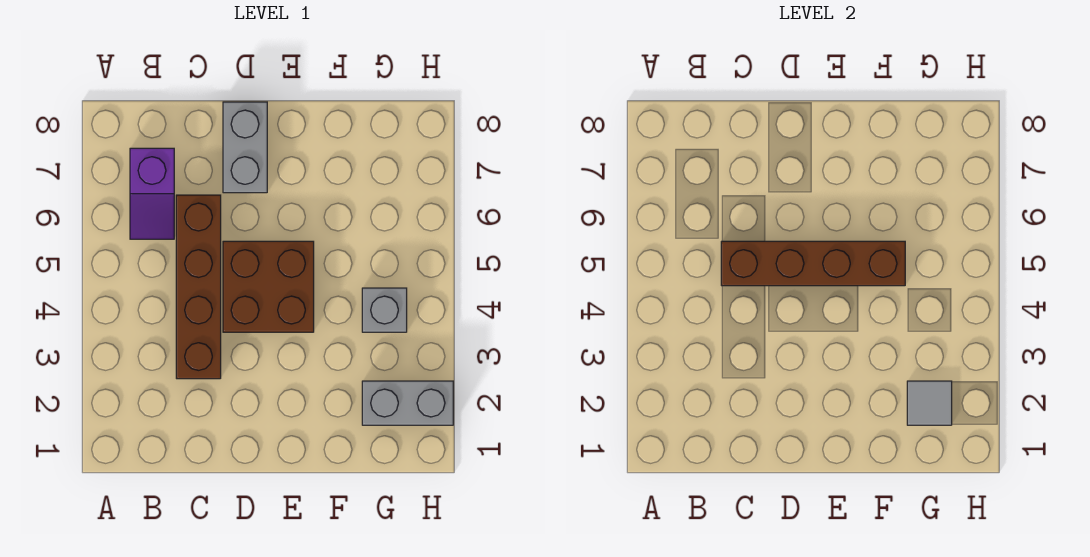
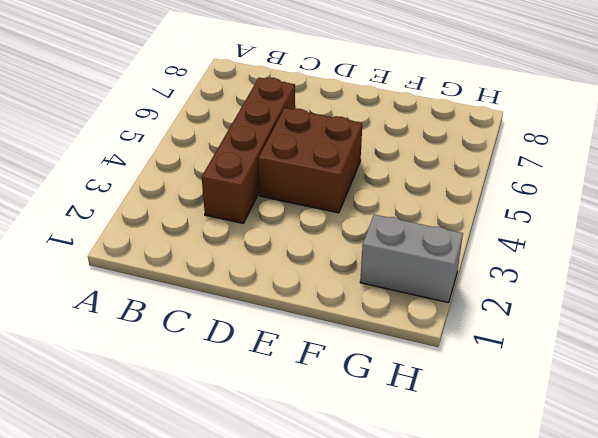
none -> purple slope B6:B7 level 1 top 7
none -> grey brick D7:D8 level 1

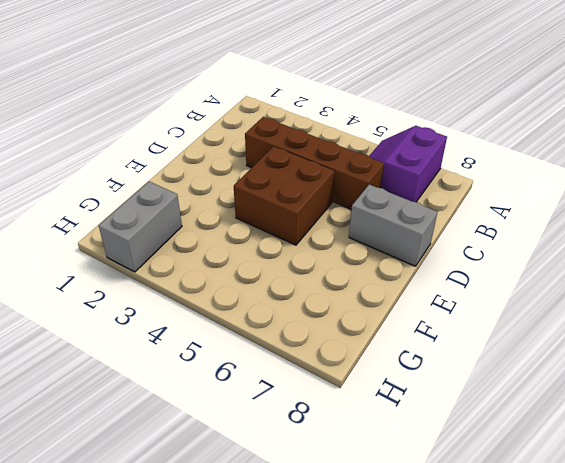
purple slope A6:B7 level 1 top 7 -> purple slope B6:B7 level 1 top 7
none -> grey brick G4 level 1
none -> brown brick C5:F5 level 2

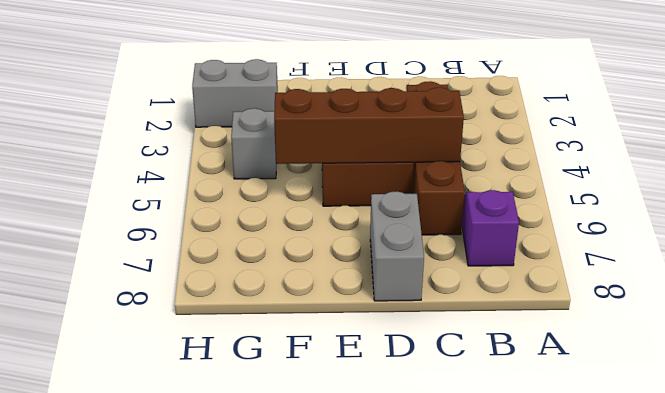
none -> grey tile G2 level 2

